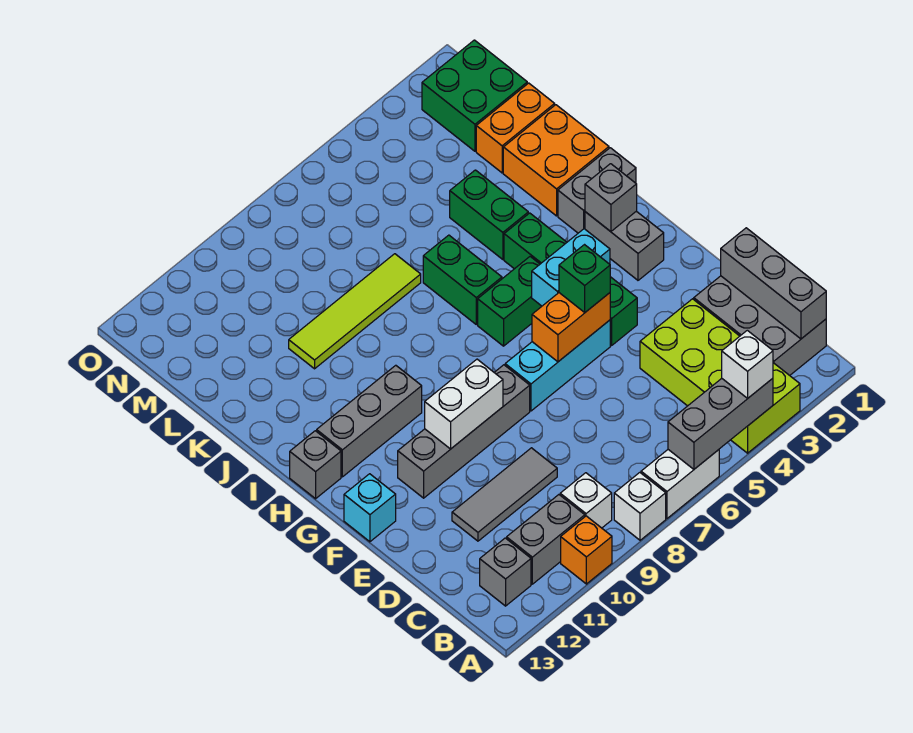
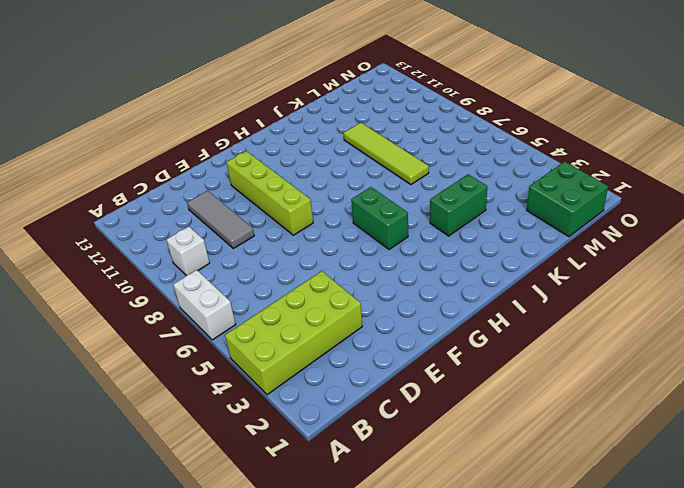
lime brick F8:F11 level 1 -> grey brick F8:F11 level 1
none -> white brick A8 level 1
none -> orange brick A10 level 1
none -> grey brick B1:D2 level 1
none -> grey brick B10:B11 level 1

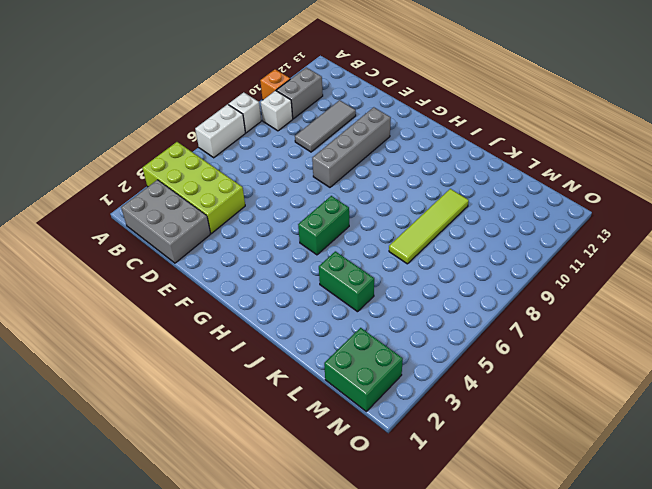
none -> grey brick B12 level 1
none -> green brick F4:I4 level 1
none -> cyan brick F5:F7 level 1
none -> cyan brick F13 level 1

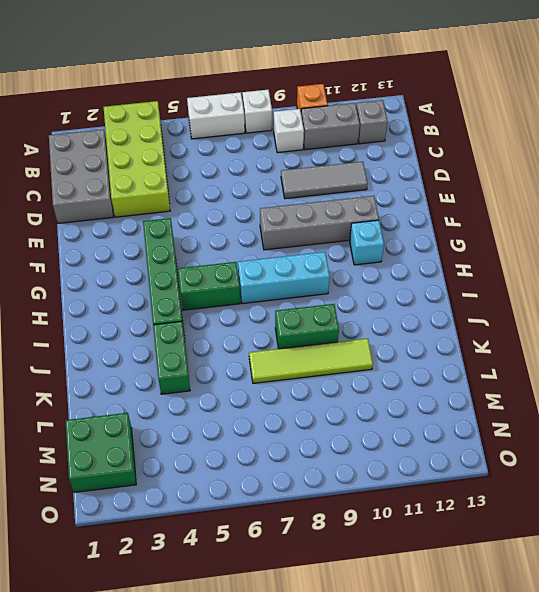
cyan brick G11 level 1 -> cyan brick F13 level 1
cyan brick H7:H9 level 1 -> cyan brick F5:F7 level 1
green brick J8:J9 level 1 -> green brick I6:J6 level 1
none -> grey brick G2:H2 level 1
none -> grey brick H10:H12 level 1
none -> grey brick H13 level 1
none -> grey brick I1:I2 level 1

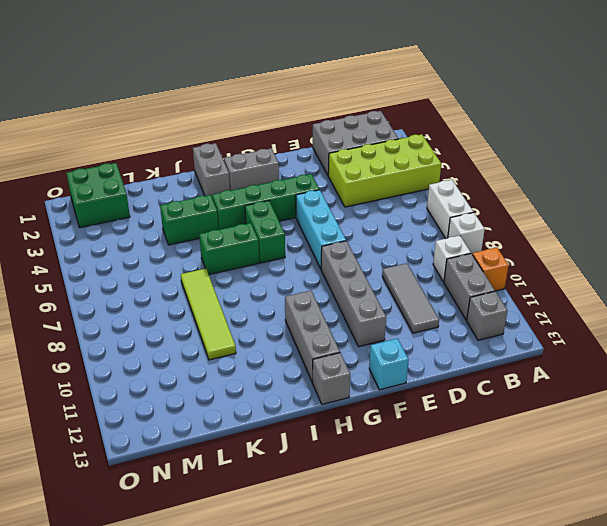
none -> orange brick J1:K2 level 1
none -> orange brick L1:L2 level 1
none -> grey brick A4:A6 level 2
none -> grey brick B1:D1 level 2

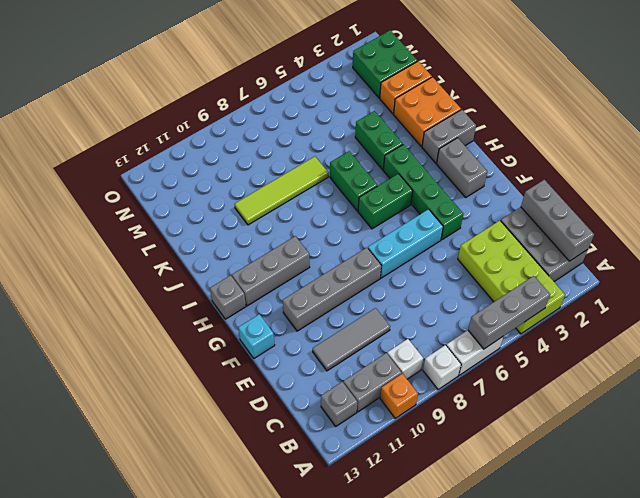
none -> orange brick F5:F6 level 2
none -> white brick F9:F10 level 2
none -> cyan brick G4:G5 level 2
none -> grey brick H2 level 2

